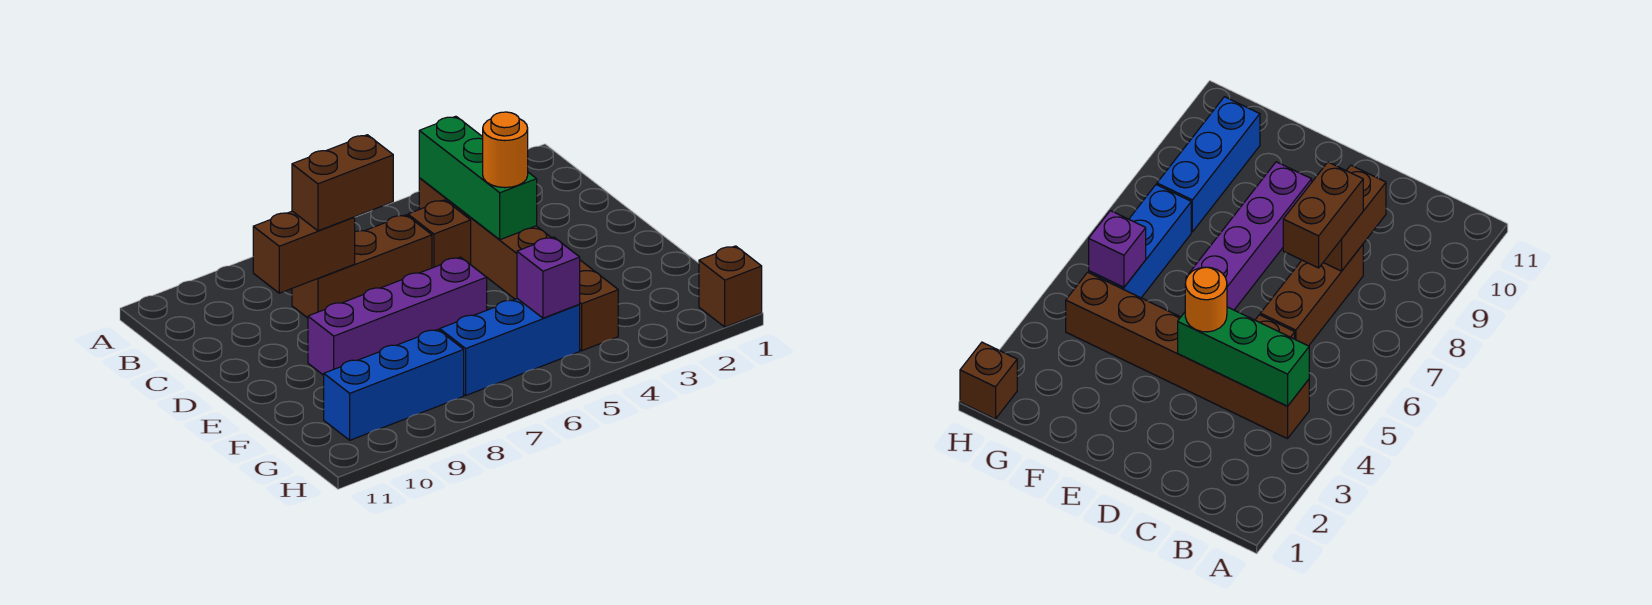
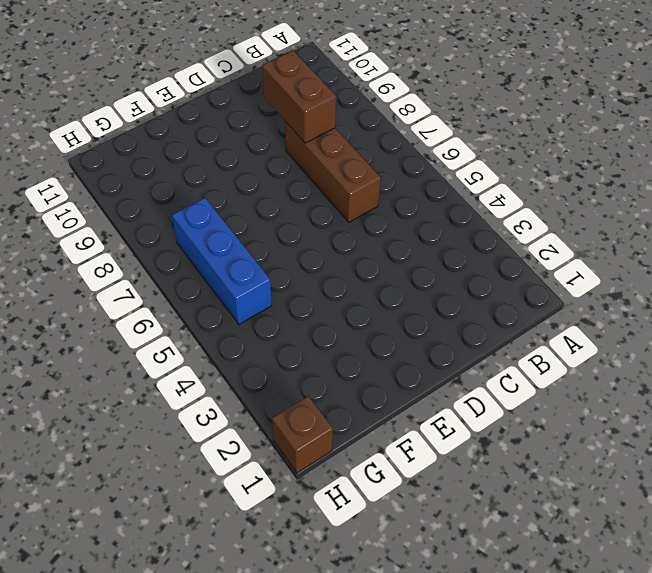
none -> brown brick B4:G4 level 1
none -> brown brick C5 level 1
none -> purple brick E6:E9 level 1

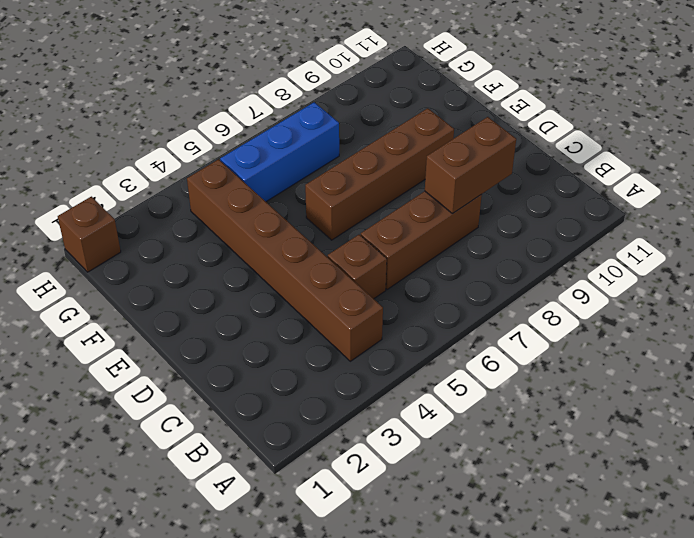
brown brick E6:E9 level 1 -> purple brick E6:E9 level 1
none -> blue brick G8:G10 level 1
none -> green brick B4:D4 level 2
none -> purple brick G5 level 2

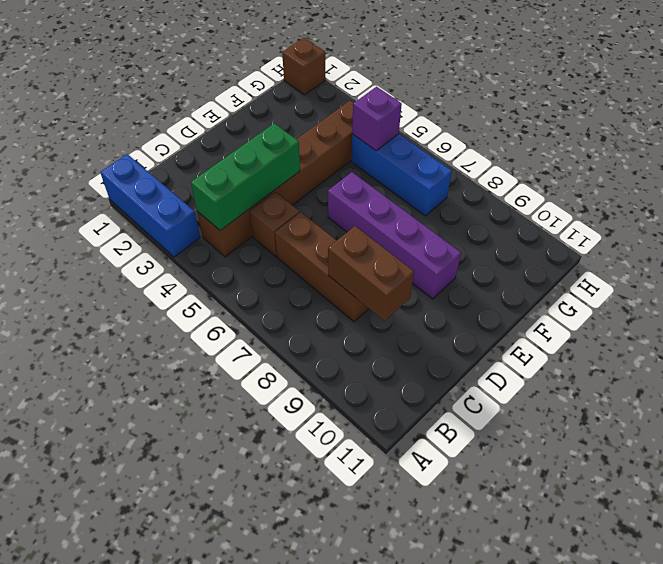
blue brick A1:A3 level 1 -> blue brick G8:G10 level 1
none -> brown brick C7:C8 level 3
none -> orange round brick D4 level 3

